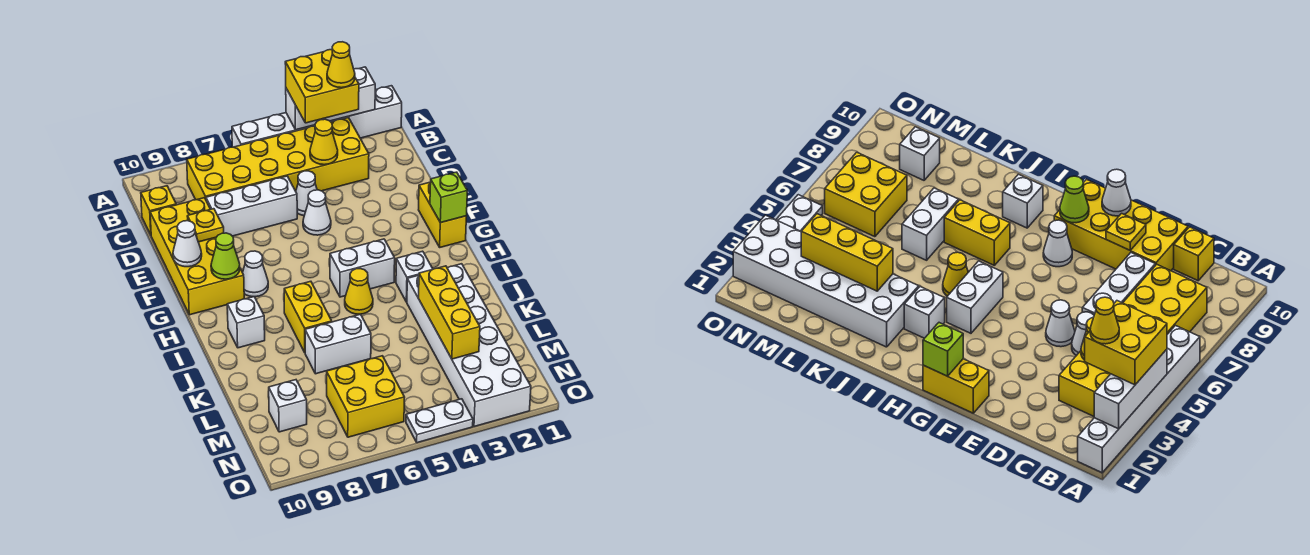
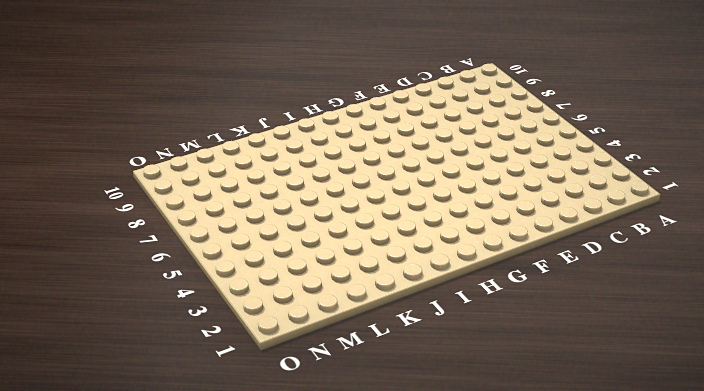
none -> white brick A1:A6 level 1
none -> yellow brick B3:C8 level 1
none -> yellow brick C10 level 1

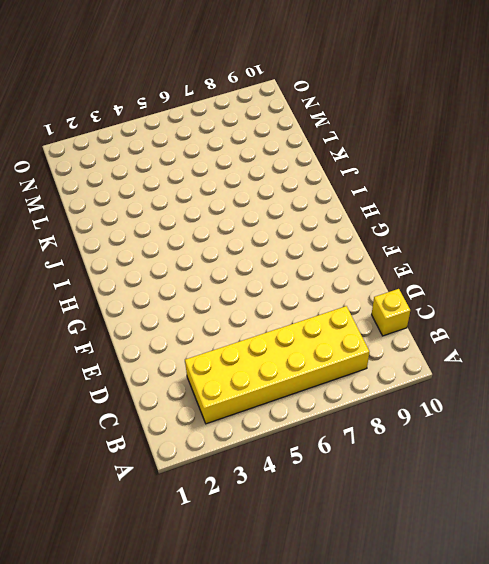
none -> white brick A1:A6 level 1
none -> white cone D5 level 1
none -> white brick D6:D8 level 1

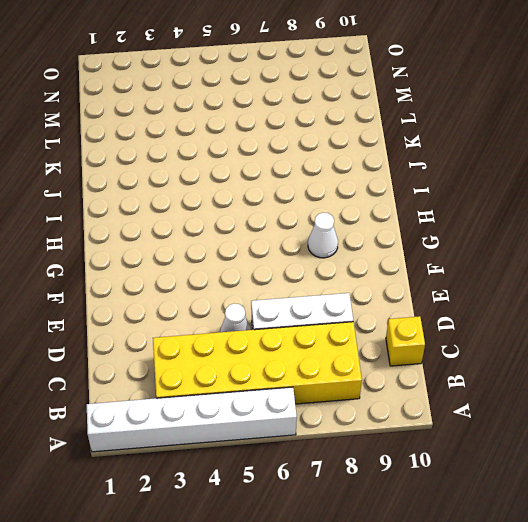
none -> yellow brick D9:G10 level 1
none -> white cone E5 level 1
none -> yellow brick F1:G1 level 1

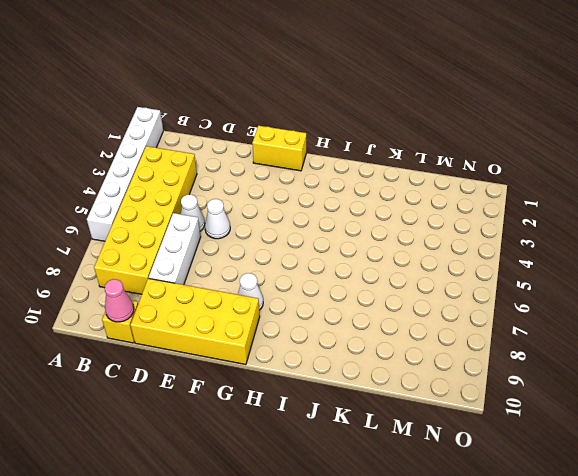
pink cone C10 level 2 -> none
none -> white brick H4:H5 level 1
none -> white brick I3 level 1
none -> yellow cone I5 level 1

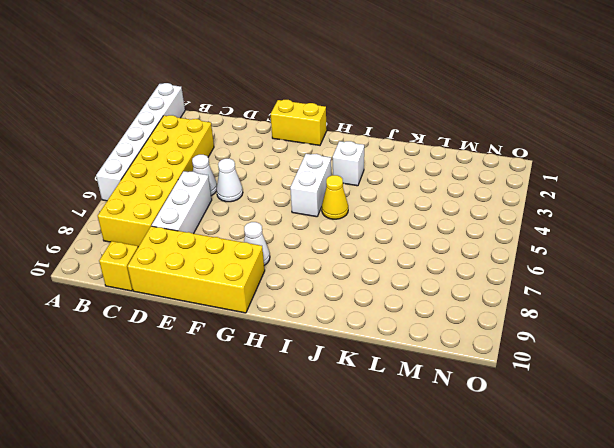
none -> yellow brick I7:J7 level 1
none -> white brick I9 level 1
none -> white brick J2:O3 level 1

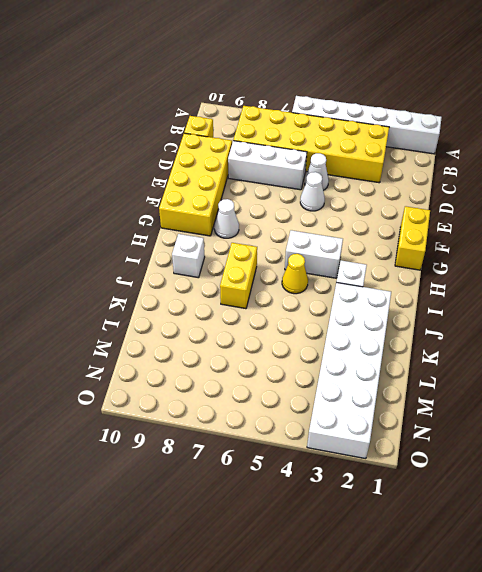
none -> white brick K6:K7 level 1
none -> yellow brick M6:N7 level 1
none -> white brick M9 level 1

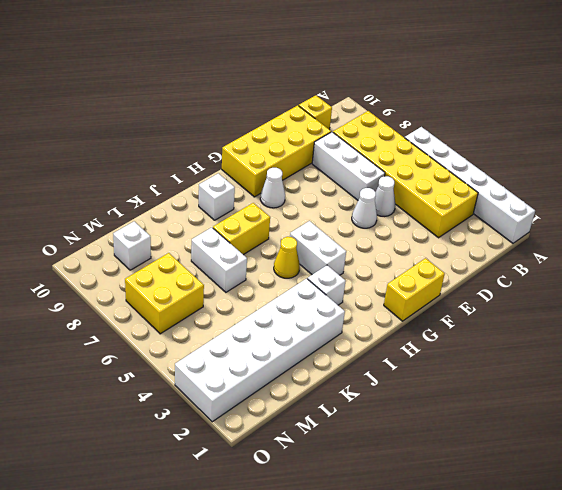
none -> white plate O4:O5 level 1
none -> white brick A2:A4 level 2
none -> yellow cone C4 level 2

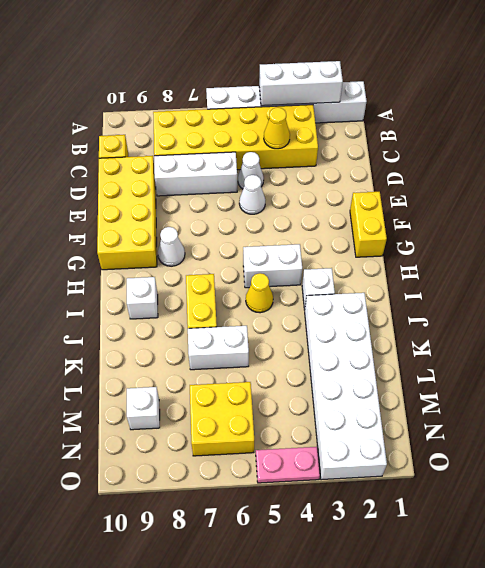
pink plate O4:O5 level 1 -> white plate O4:O5 level 1
none -> yellow plate E9 level 2
none -> white cone F10 level 2
none -> lime brick G1 level 2

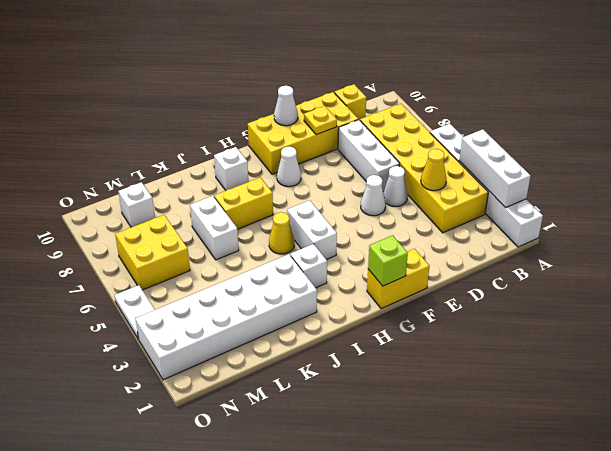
none -> lime cone G9 level 2
none -> yellow brick K3:M3 level 2
none -> yellow brick A3:B4 level 3

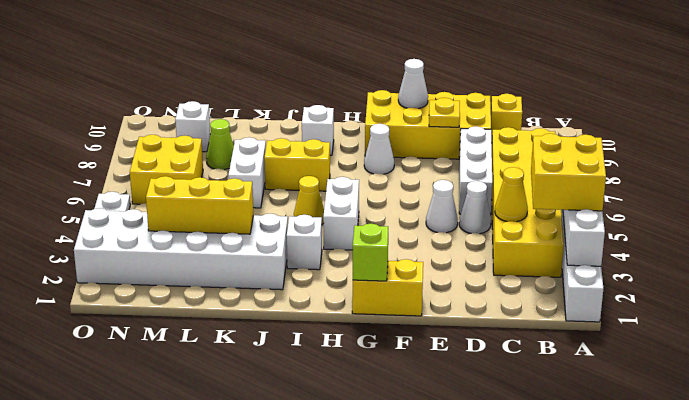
lime cone L8 level 1 -> lime cone G9 level 2
none -> yellow cone B3 level 4

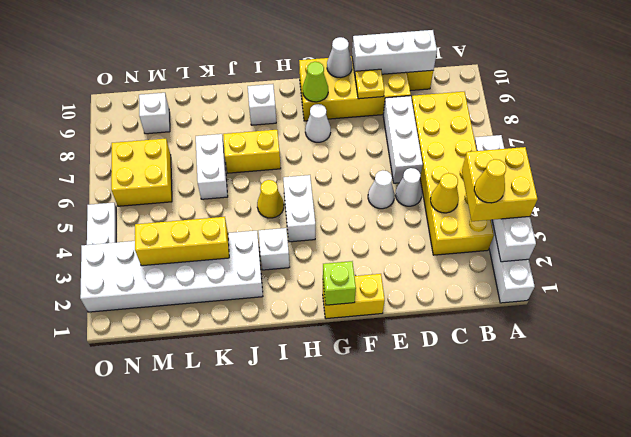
white brick C10:E10 level 2 -> none

